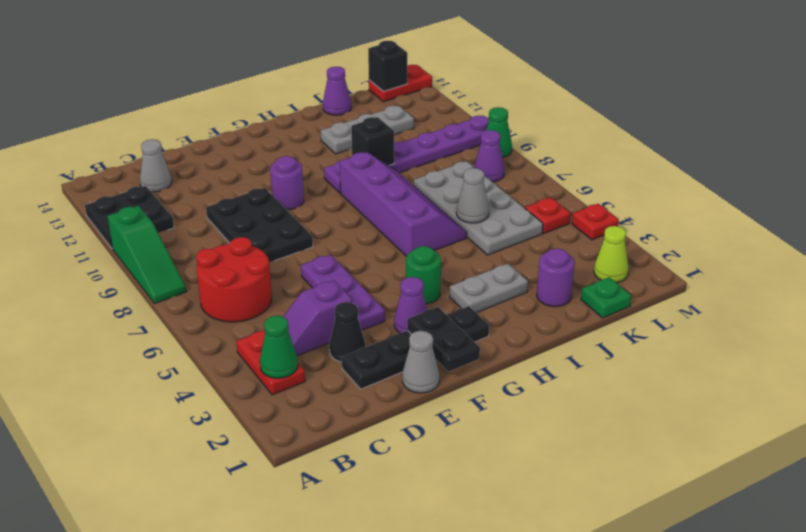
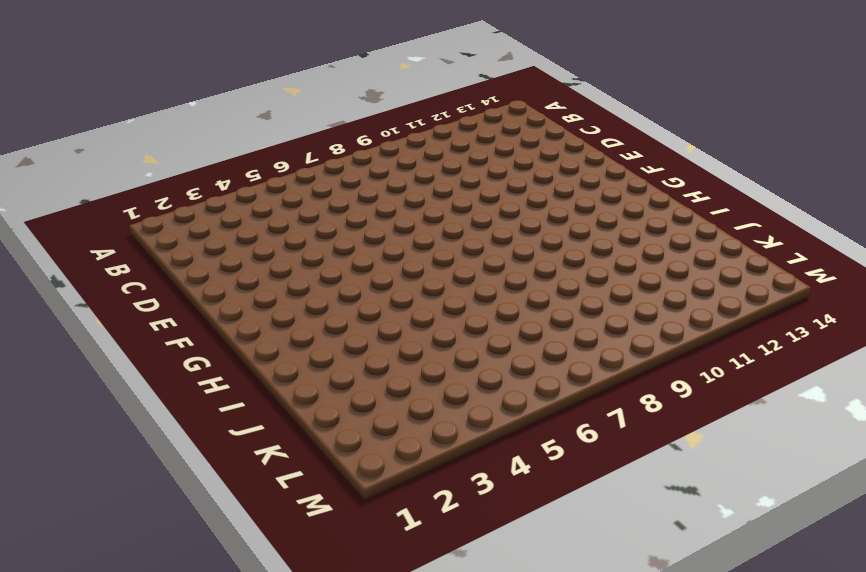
none -> green slope A8:A10 level 1 top 10
none -> black plate A11:B12 level 1
none -> red plate B3:B4 level 1
none -> red round brick B6:C7 level 1

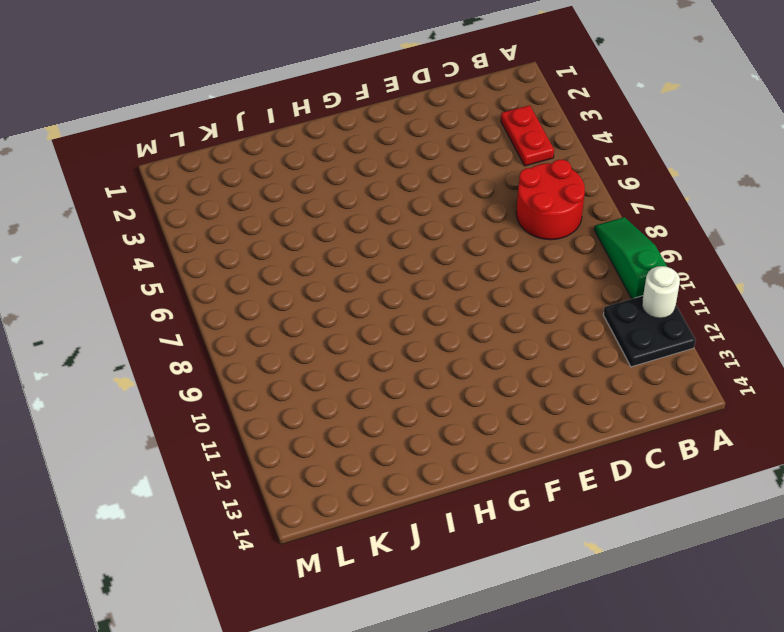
white round brick A11 level 2 -> none
none -> purple slope C4:D4 level 1 top D
none -> grey cone C13 level 1
none -> black plate D2:G2 level 1
none -> black cone D3 level 1

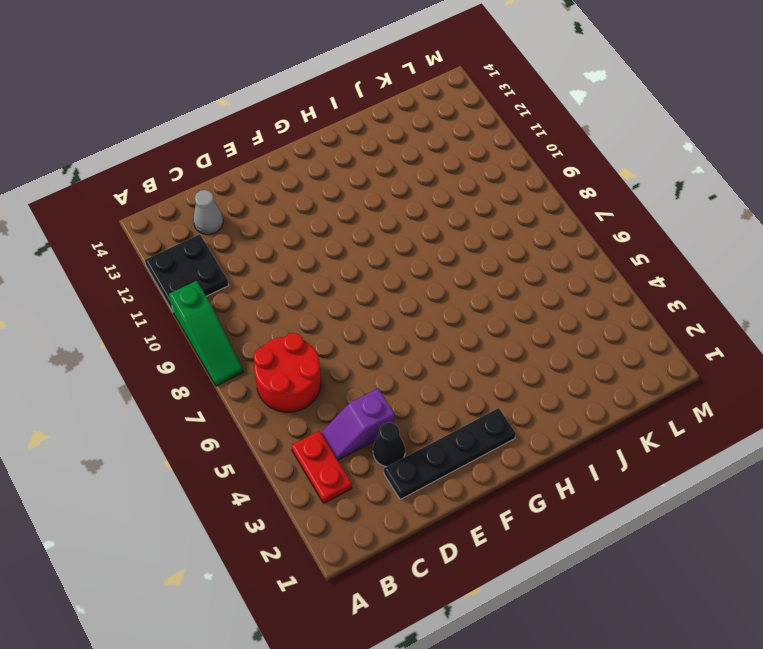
none -> black plate D8:E10 level 1
none -> grey cone E1 level 1
none -> purple plate E4:E6 level 1
none -> purple cone F3 level 1

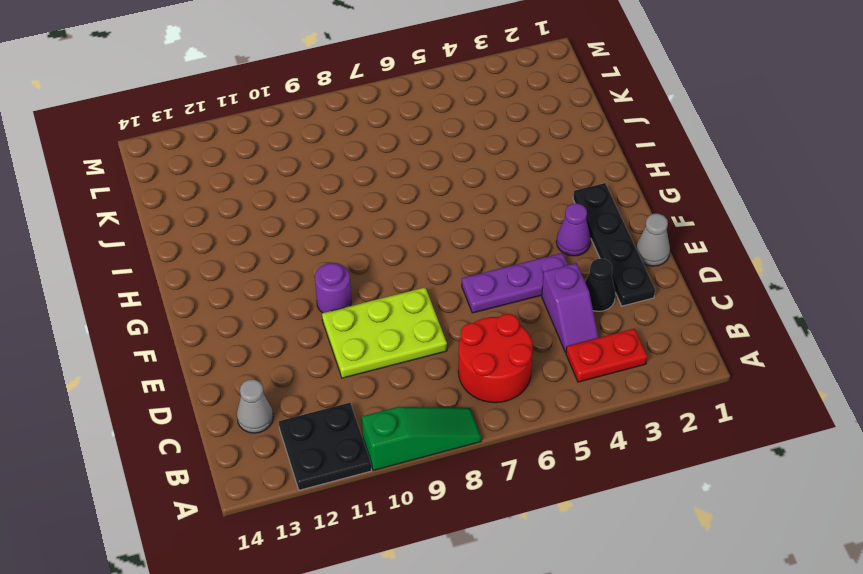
lime plate D8:E10 level 1 -> black plate D8:E10 level 1
none -> green round brick G4 level 1
none -> grey plate H3:I3 level 1
none -> purple slope H6:I9 level 1 top H
none -> purple plate H10:M10 level 1

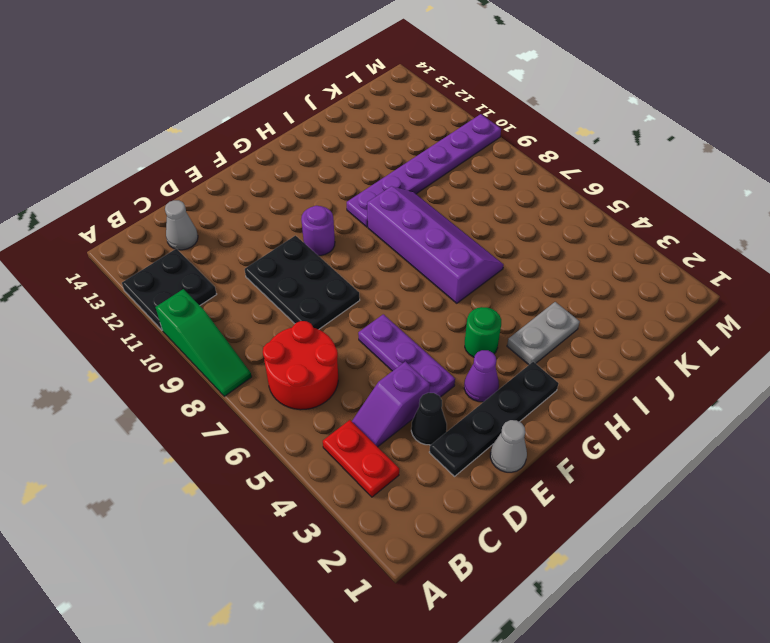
none -> grey plate I12:K12 level 1
none -> purple round brick J2 level 1
none -> grey plate J5:K8 level 1
none -> purple cone J14 level 1

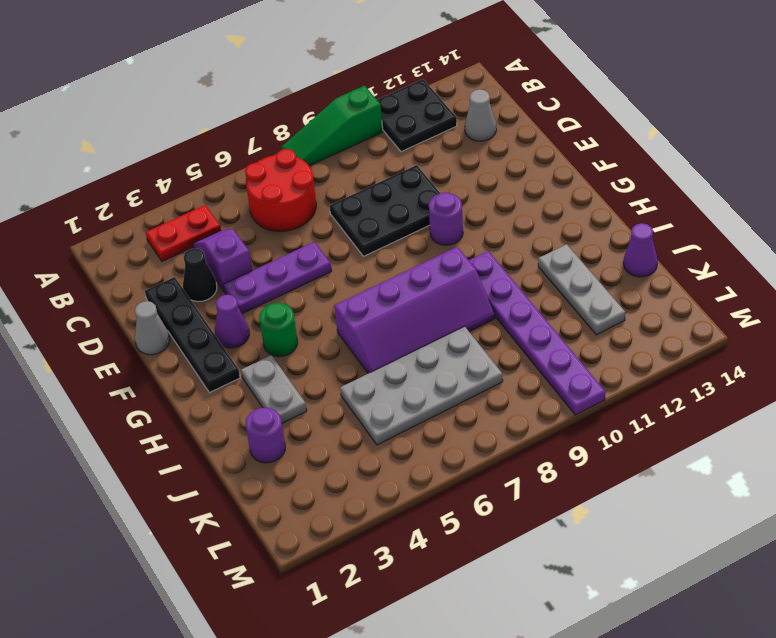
none -> green plate K1 level 1
none -> lime cone L2 level 1
none -> red plate L5 level 1
none -> purple cone L8 level 1

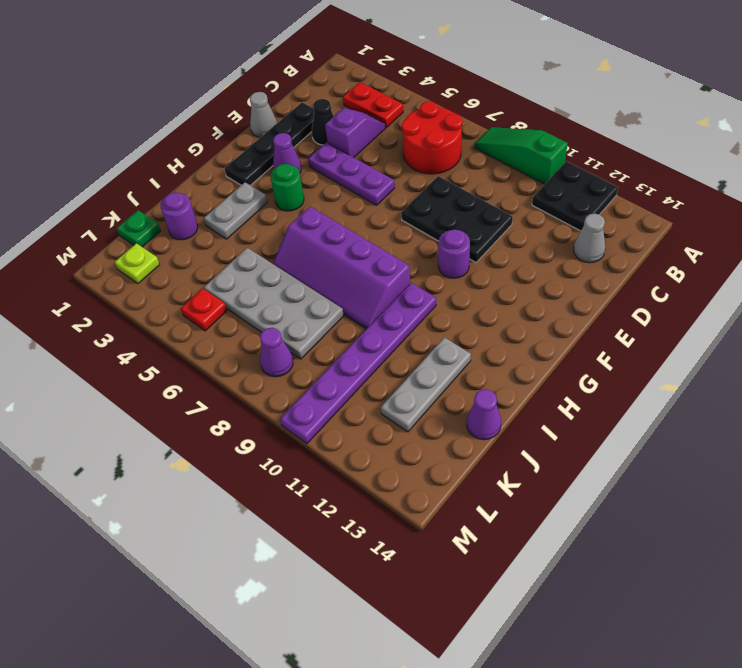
lime plate L2 level 1 -> lime cone L2 level 1
none -> red plate L14:M14 level 1
none -> red plate M4 level 1
none -> green cone M9 level 1
none -> green cone B3 level 2

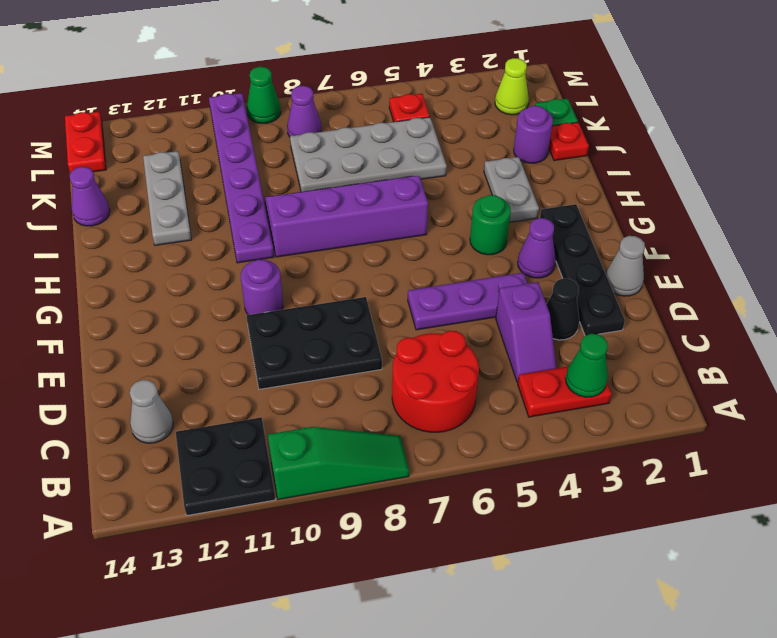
red plate J1 level 1 -> red plate M4 level 1
none -> black plate F1:F2 level 2
none -> black brick I10 level 2
none -> grey cone J6 level 2
none -> black brick L14 level 2

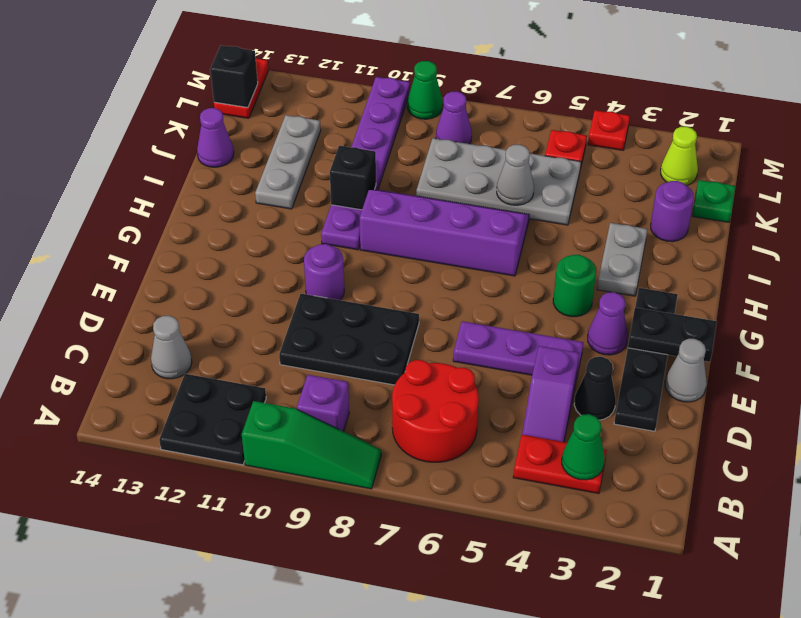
purple brick B9 level 1 -> none

